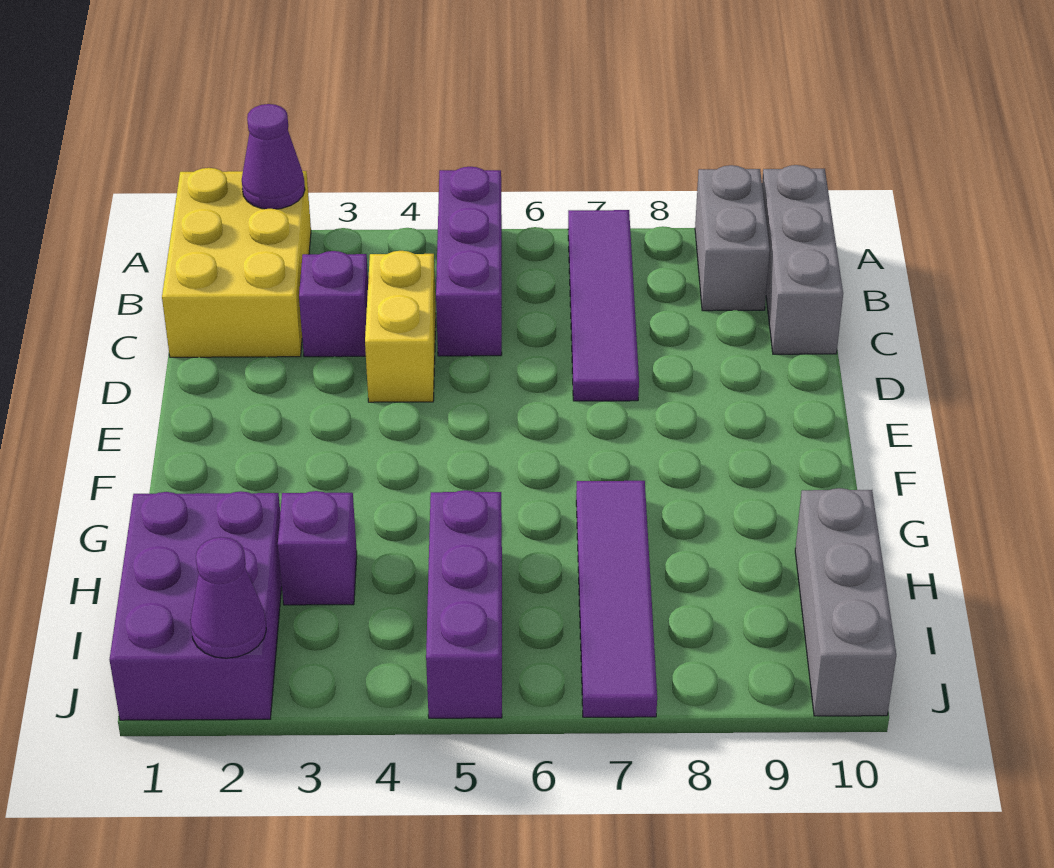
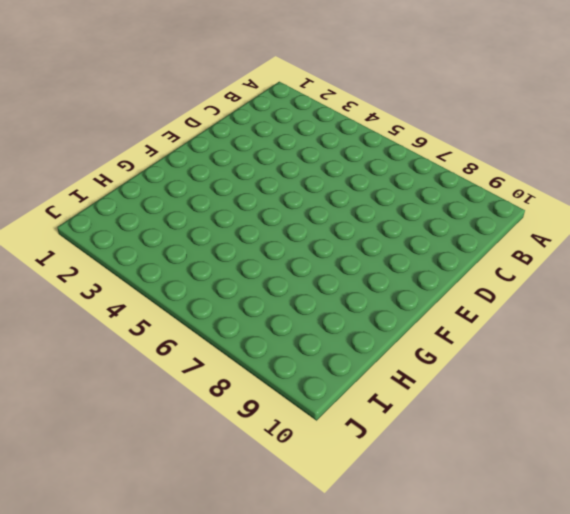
none -> yellow brick A1:C2 level 1
none -> purple brick A5:C5 level 1
none -> purple tile A7:D7 level 1

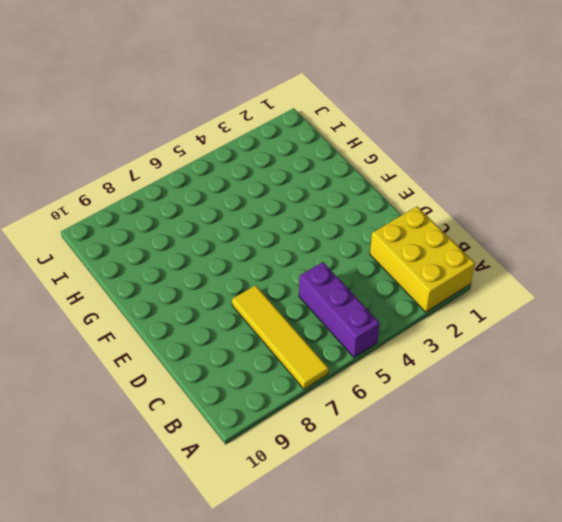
yellow tile A7:D7 level 1 -> purple tile A7:D7 level 1
none -> grey brick A9:B9 level 1
none -> grey brick A10:C10 level 1
none -> purple brick C3 level 1

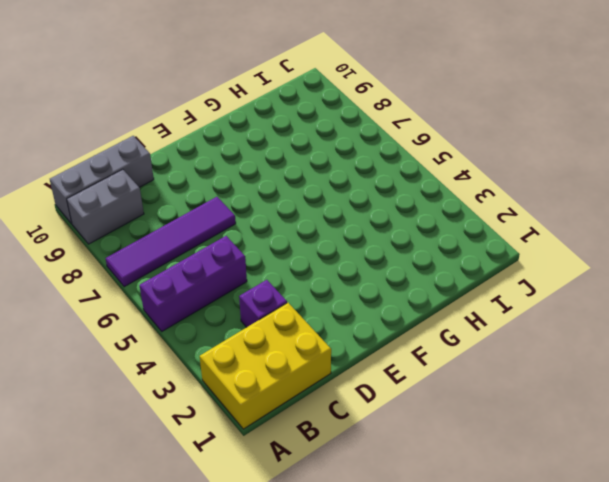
none -> yellow brick C4:D4 level 1
none -> purple tile G7:J7 level 1
none -> purple brick H1:J2 level 1

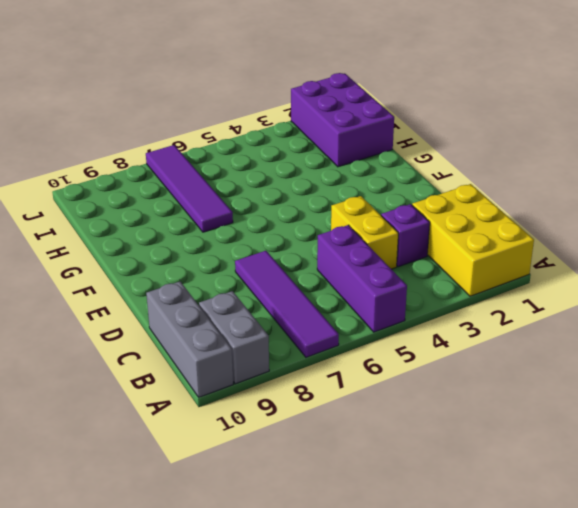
none -> purple brick H3 level 1
none -> purple brick H5:J5 level 1
none -> grey brick H10:J10 level 1

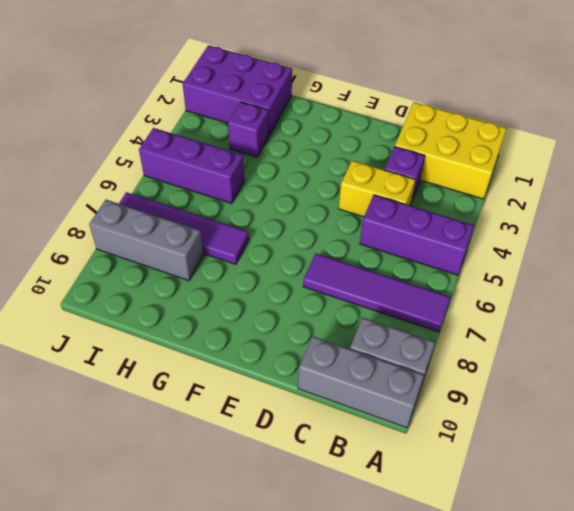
grey brick H8:J8 level 1 -> grey brick H10:J10 level 1
none -> purple cone A2 level 2
none -> purple cone J2 level 2

